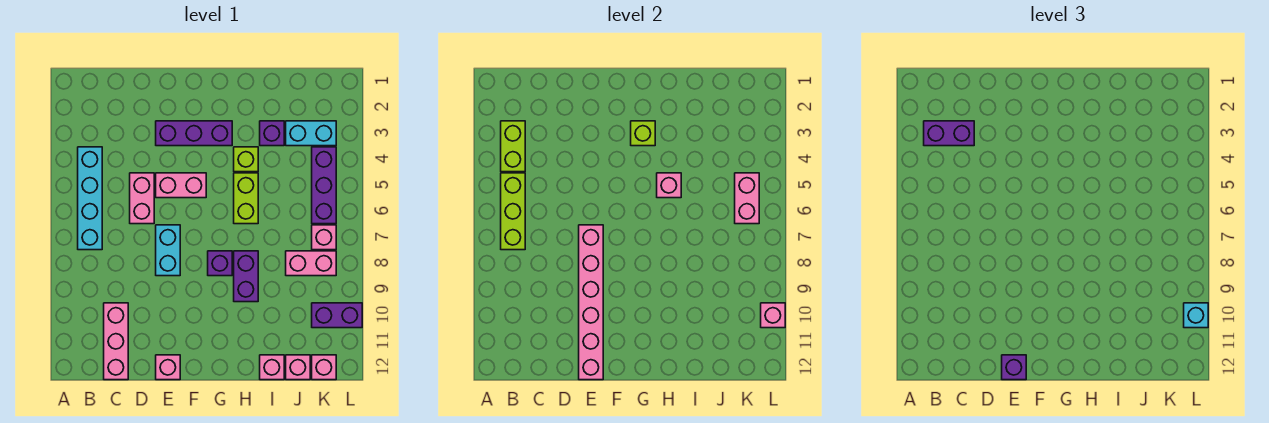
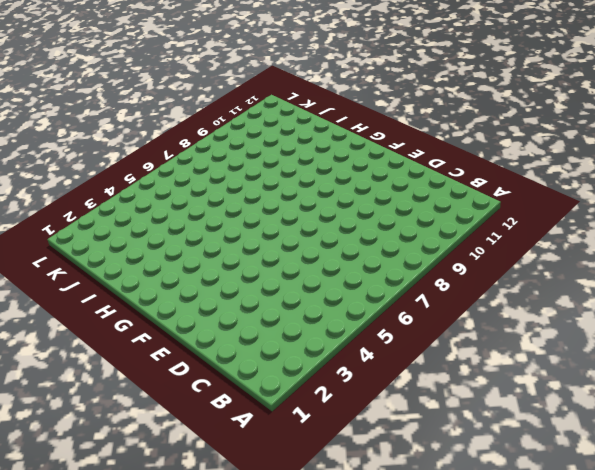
none -> cyan brick B4:B7 level 1
none -> pink brick C10:C12 level 1
none -> pink brick D5:D6 level 1
none -> purple brick E3:G3 level 1

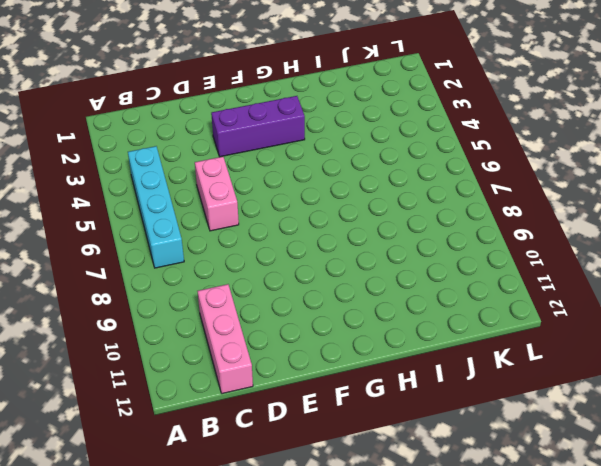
none -> pink brick E5:F5 level 1
none -> cyan brick E7:E8 level 1
none -> pink brick E12 level 1
none -> purple brick G8 level 1

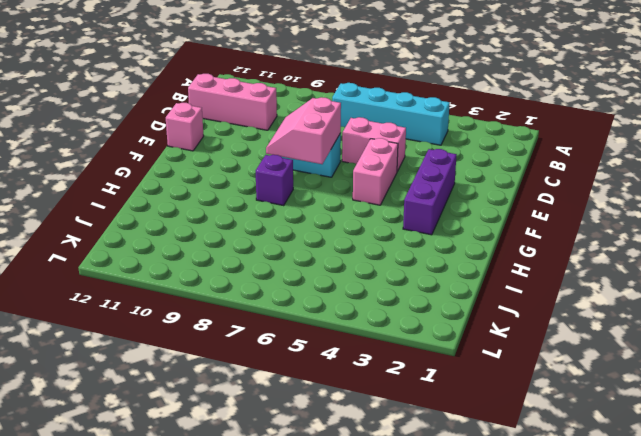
pink slope E7:F8 level 2 top 7 -> pink brick E7:E12 level 2
none -> lime brick H4 level 1
none -> lime brick H5:H6 level 1
none -> purple brick H8:H9 level 1
none -> purple brick I3 level 1

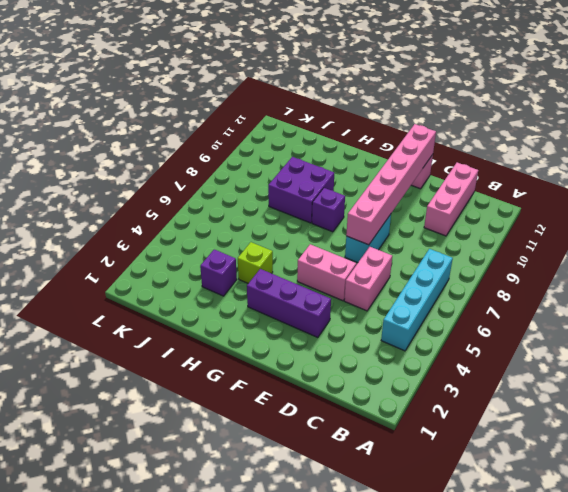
purple brick H8:I9 level 1 -> purple brick H8:H9 level 1
none -> lime brick H5:H6 level 1
none -> pink brick I12 level 1
none -> cyan brick J3:K3 level 1
none -> pink brick J8:K8 level 1

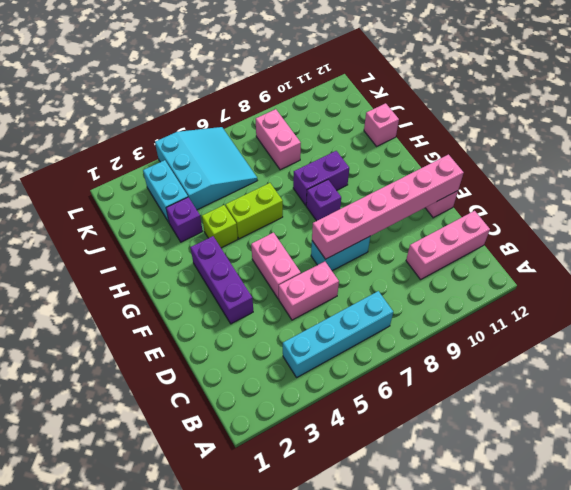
cyan slope J4:L6 level 1 top 4 -> purple brick K4:K6 level 1
none -> pink brick J12 level 1
none -> pink brick K7 level 1
none -> purple brick K10:L10 level 1
none -> pink brick K12 level 1

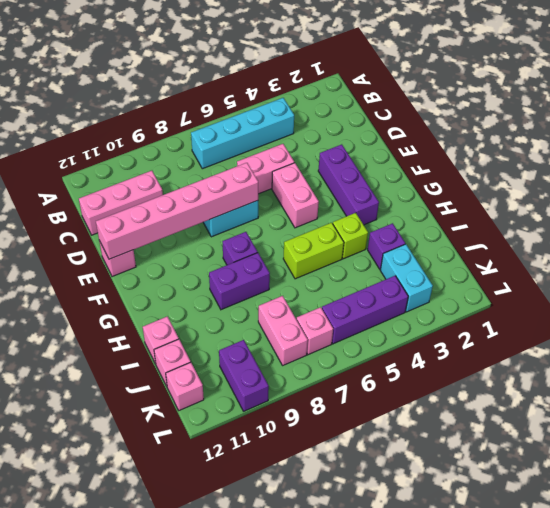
none -> lime brick B3:B4 level 2
none -> lime brick B5:B7 level 2
none -> lime brick G3 level 2
none -> pink brick H5 level 2

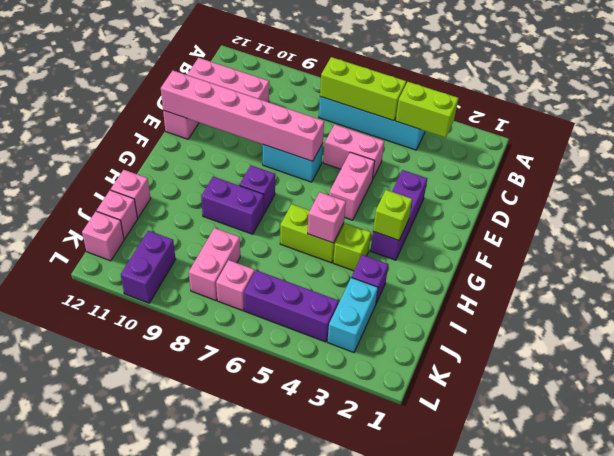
none -> pink brick K5:K6 level 2
none -> pink brick L10 level 2
none -> purple brick B3:C3 level 3
none -> purple brick E12 level 3

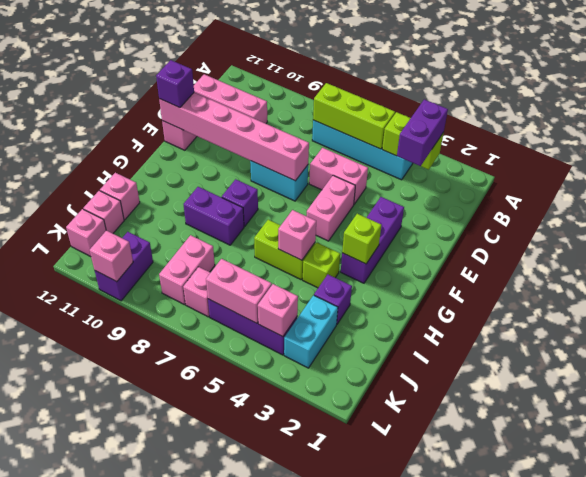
pink brick K4 level 2 -> none
none -> cyan brick L10 level 3

